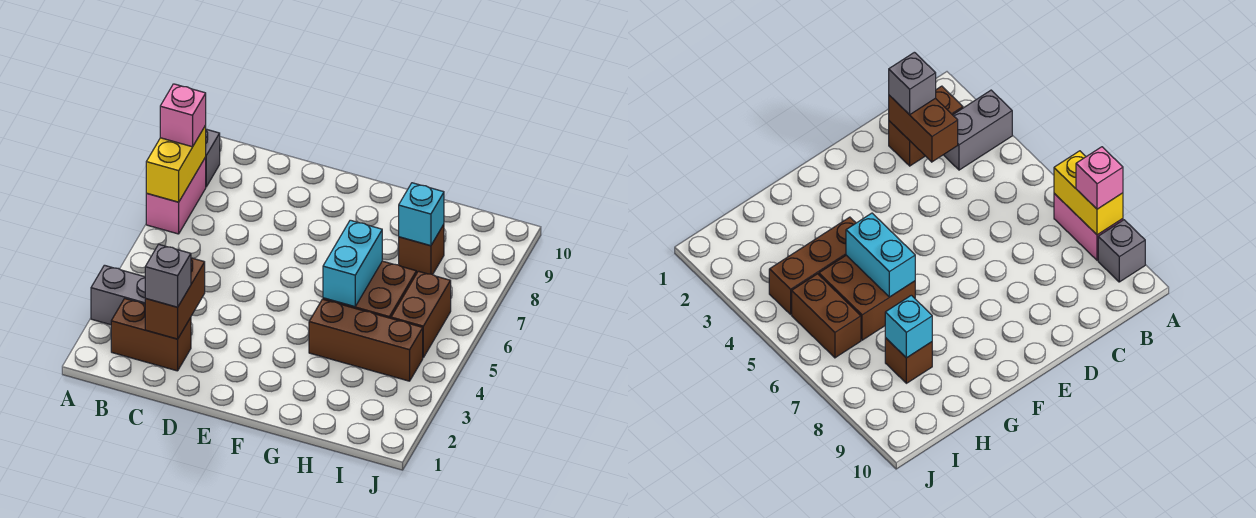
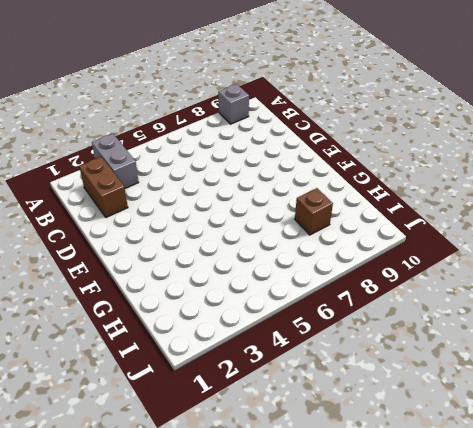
none -> pink brick A7:A8 level 1
none -> brown brick G4:I4 level 1
none -> brown brick G5:H6 level 1

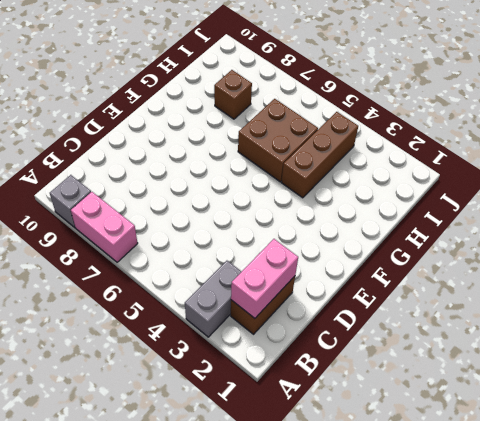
pink brick B2:C2 level 2 -> brown brick C2:C3 level 2
none -> brown brick I5:I6 level 1
none -> yellow brick A7:A8 level 2
none -> cyan brick G5:G6 level 2

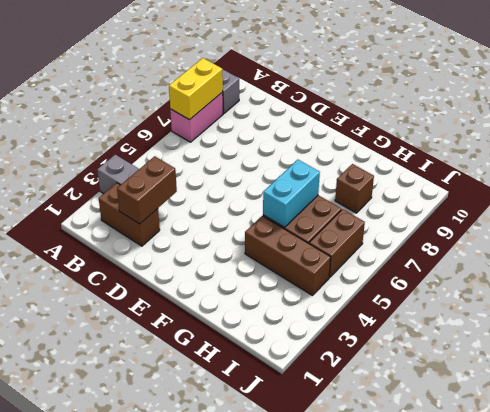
none -> cyan brick H8 level 2
none -> pink brick A8 level 3
none -> grey brick C2 level 3

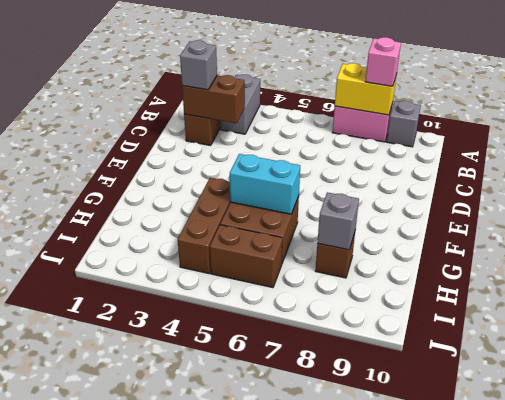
grey brick H8 level 2 -> cyan brick H8 level 2

